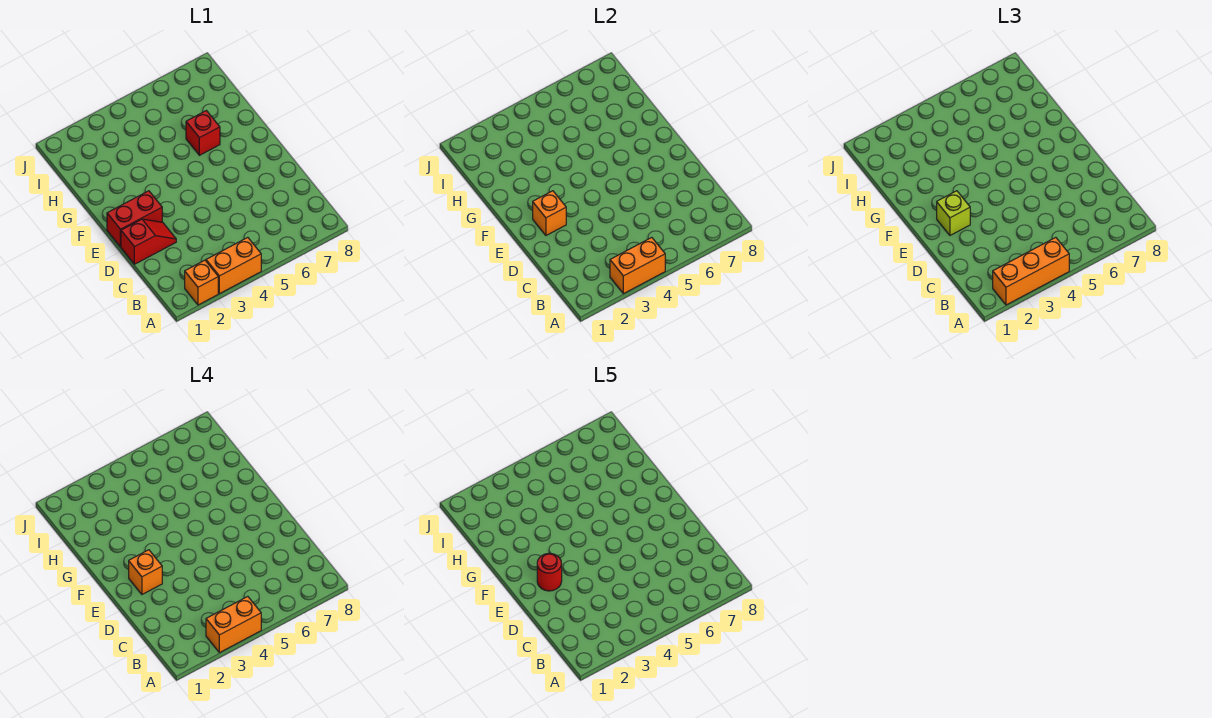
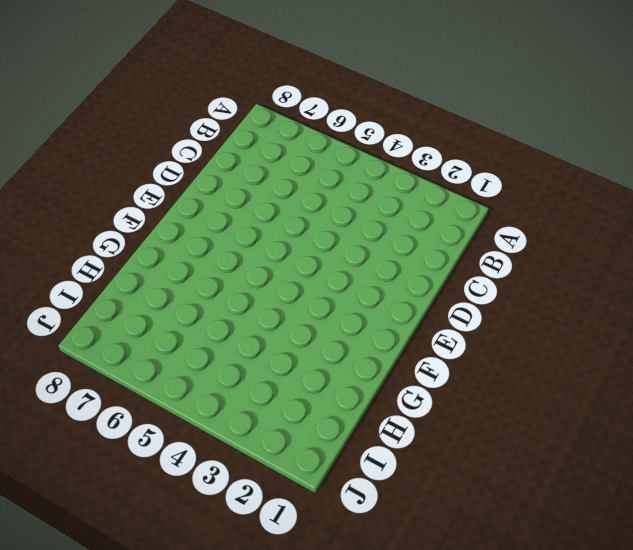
none -> orange brick A2 level 1
none -> orange brick A3:A4 level 1
none -> red slope D1:D2 level 1 top 1

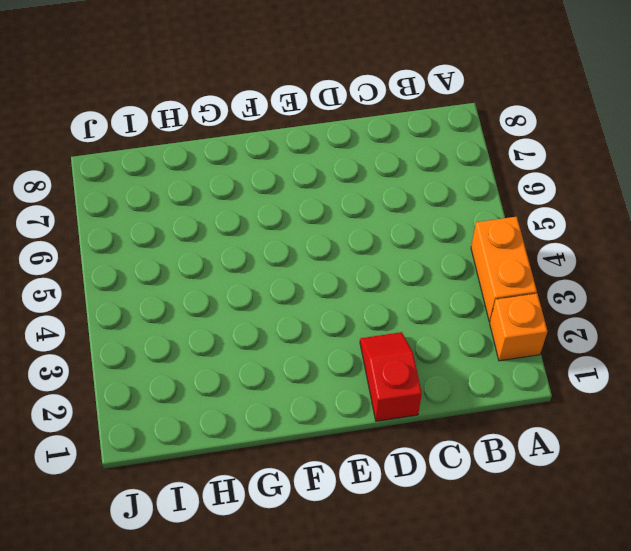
none -> red brick E1:E2 level 1
none -> red brick G6 level 1
none -> orange brick A3:A4 level 2

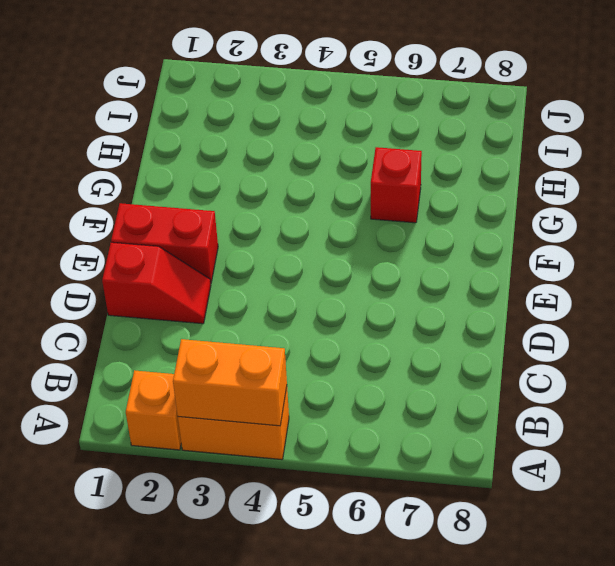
none -> orange brick E2 level 2
none -> orange brick A2:A4 level 3
none -> lime brick E2 level 3

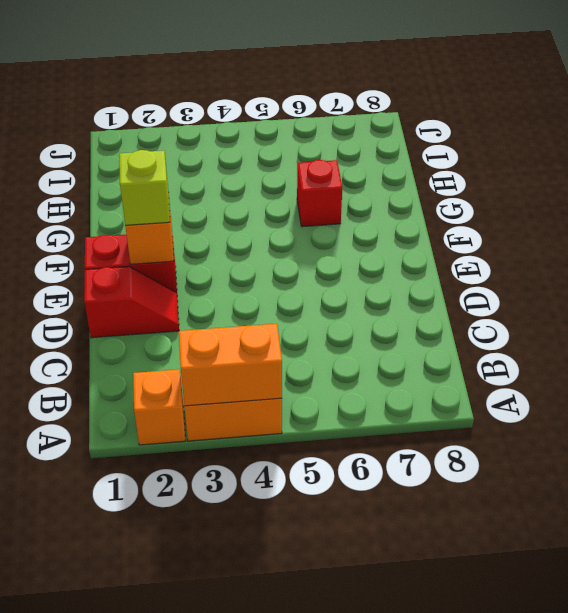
none -> orange brick A2:A4 level 3
none -> orange brick A3:A4 level 4
none -> orange brick E2 level 4

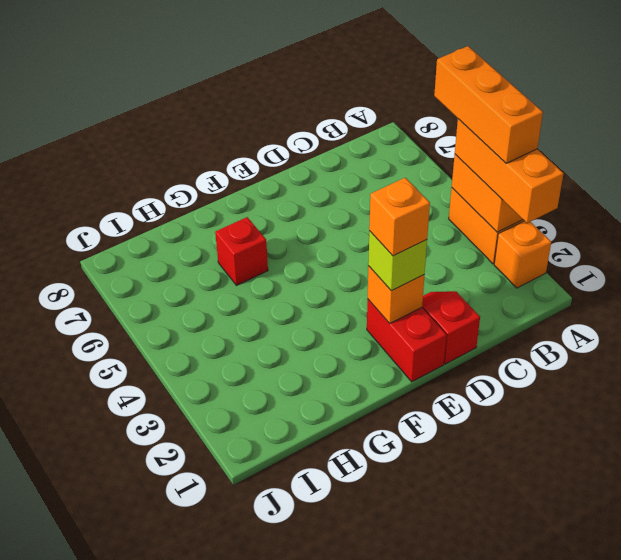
orange brick A3:A5 level 4 -> orange brick A3:A4 level 4
none -> red round brick E2 level 5

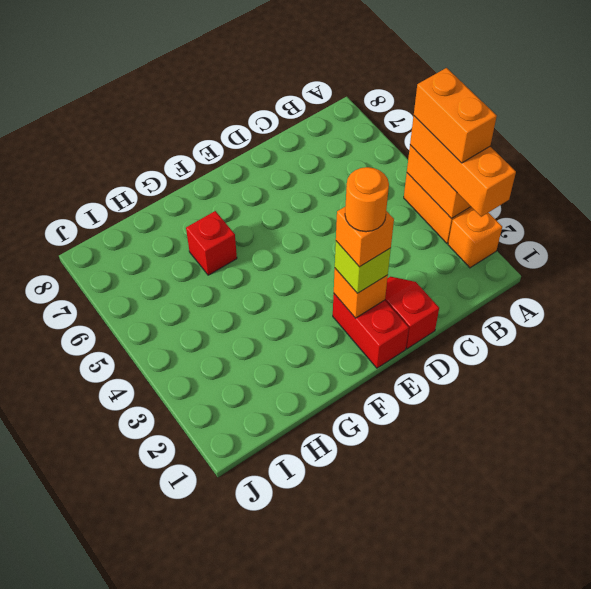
orange round brick E2 level 5 -> red round brick E2 level 5

